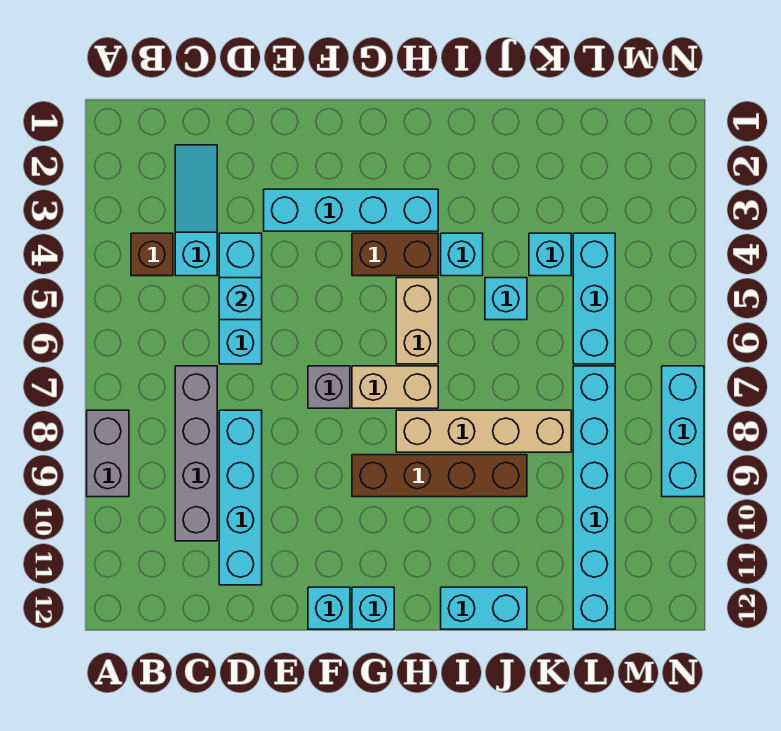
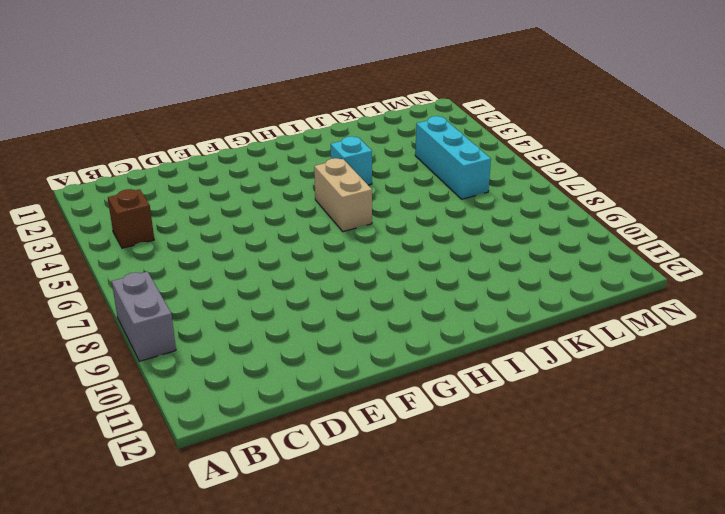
none -> cyan slope C2:C4 level 1 top 4
none -> grey brick C7:C10 level 1
none -> cyan brick D4:D6 level 1

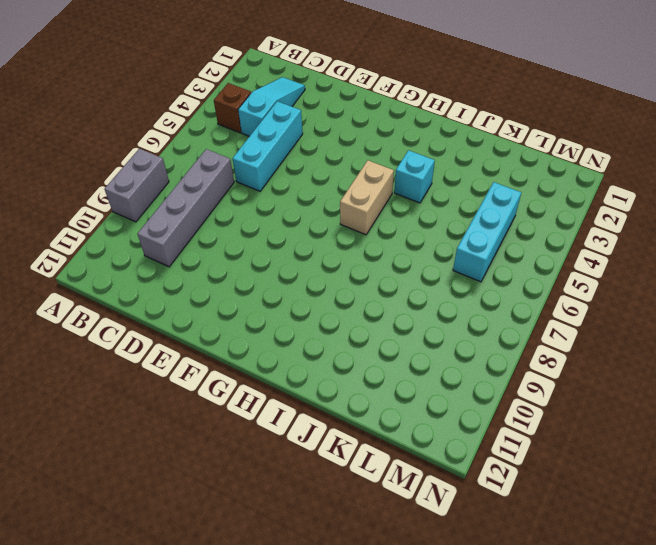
none -> cyan brick D8:D11 level 1
none -> cyan brick E3:H3 level 1
none -> grey brick F7 level 1

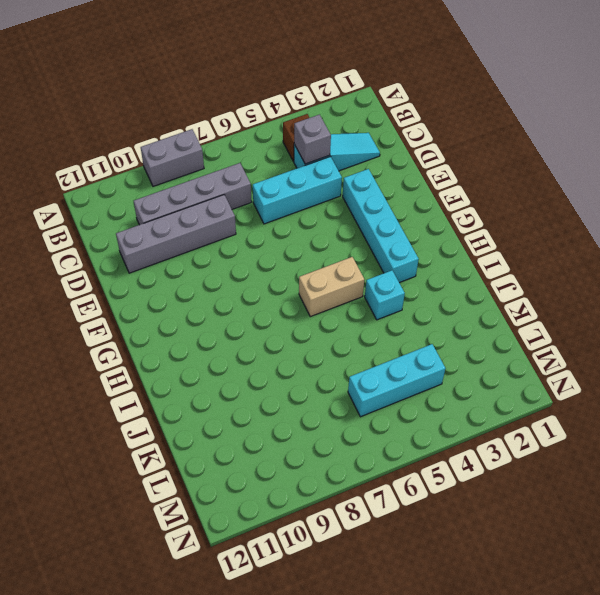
grey brick C4 level 2 -> grey brick F7 level 1
grey brick D8:D11 level 1 -> cyan brick D8:D11 level 1
none -> cyan brick F12 level 1
none -> brown brick G4:H4 level 1
none -> tan brick G7:H7 level 1

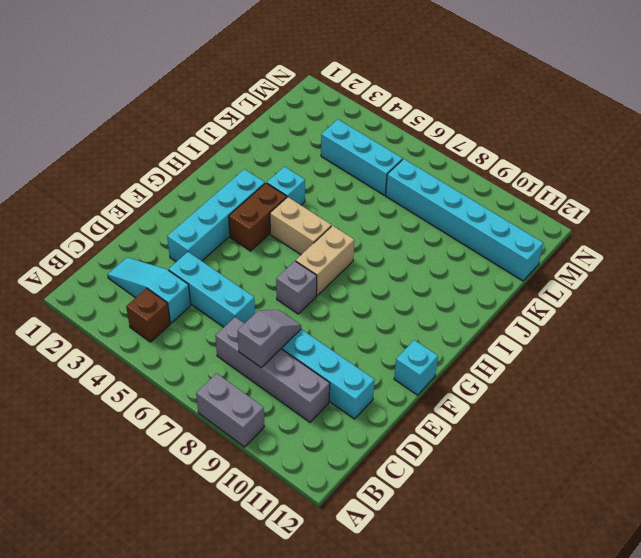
grey slope C8:D8 level 2 top C -> none
none -> brown brick G9:J9 level 1
none -> cyan brick G12 level 1
none -> tan brick H8:K8 level 1

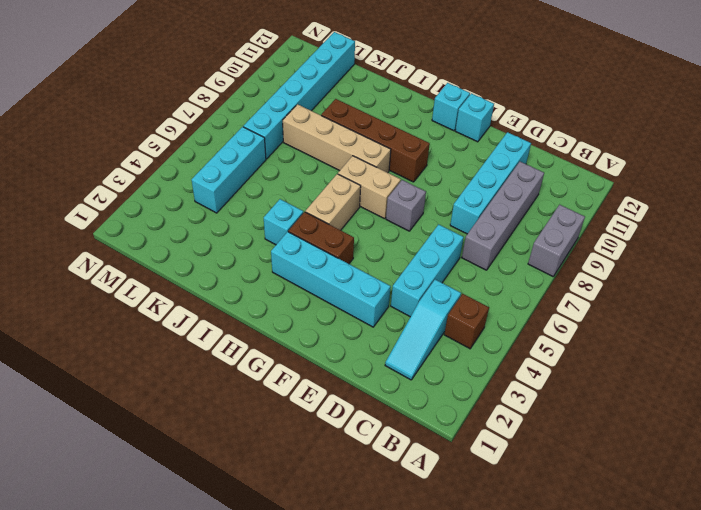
none -> cyan brick I12:J12 level 1
none -> cyan brick J5 level 1
none -> cyan brick K4 level 1

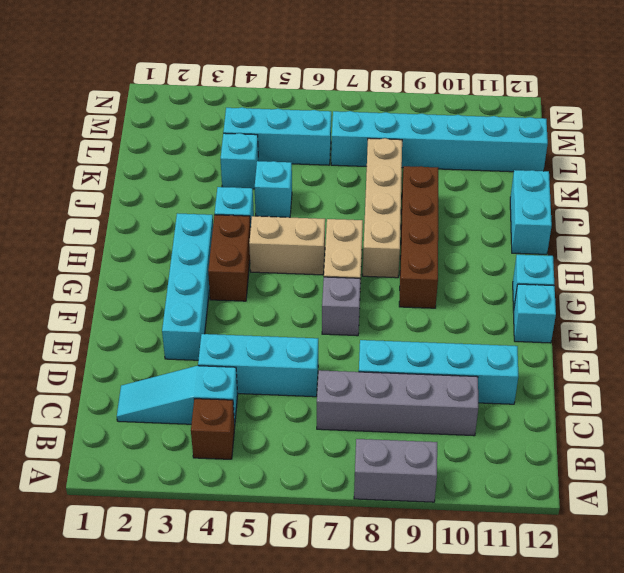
none -> cyan brick N7:N9 level 1
none -> cyan brick D5 level 2

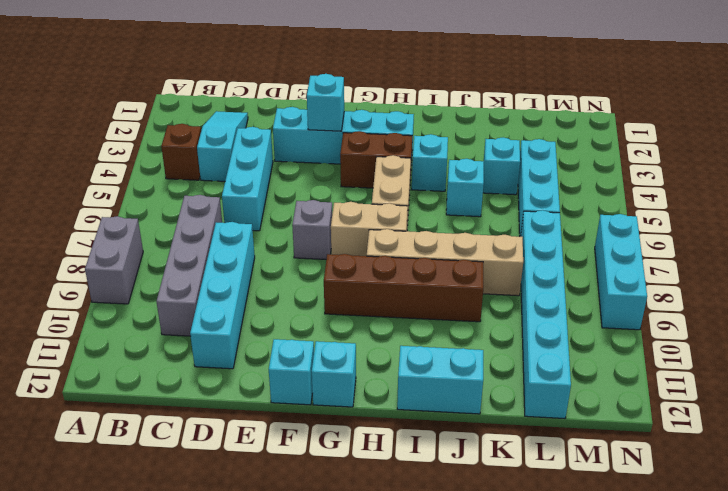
cyan brick F3 level 2 -> cyan brick D5 level 2

